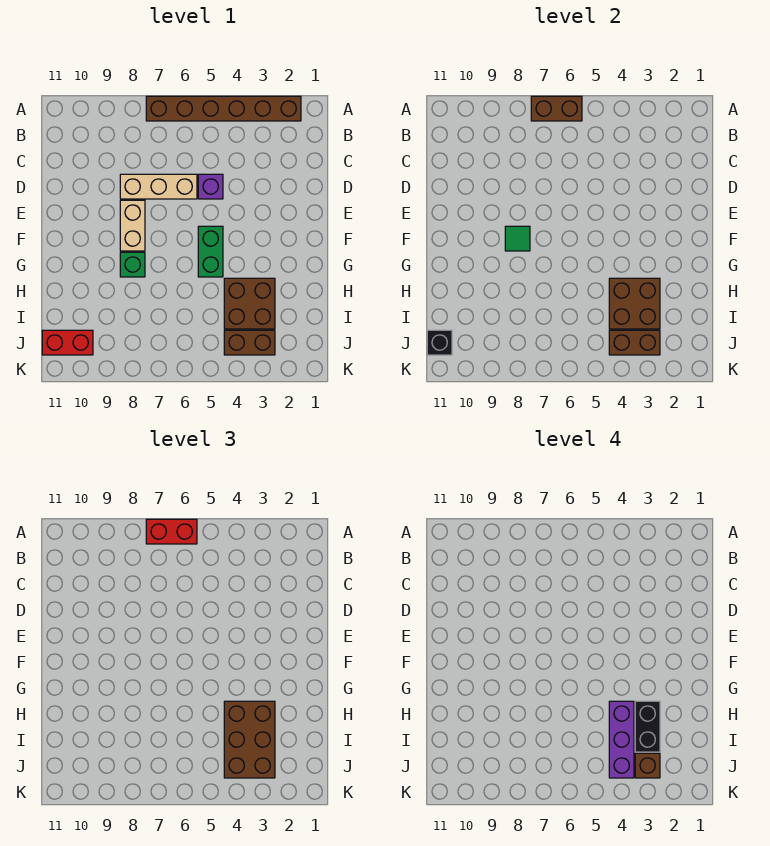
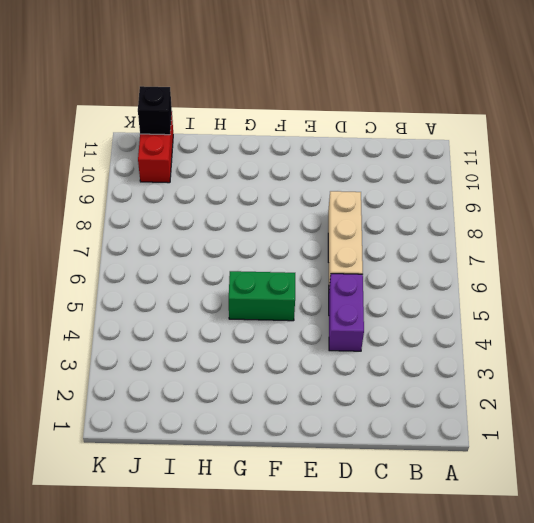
purple brick D4:D5 level 1 -> purple brick D5 level 1
none -> brown brick A2:A7 level 1
none -> tan brick E8:F8 level 1
none -> green brick G8 level 1

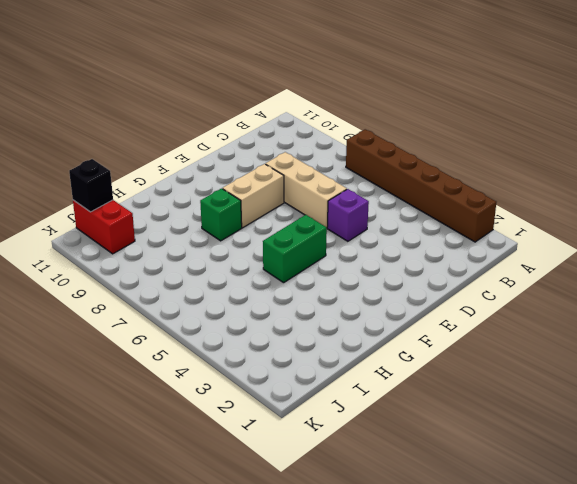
none -> brown brick H3:I4 level 1
none -> brown brick J3:J4 level 1
none -> brown brick A6:A7 level 2

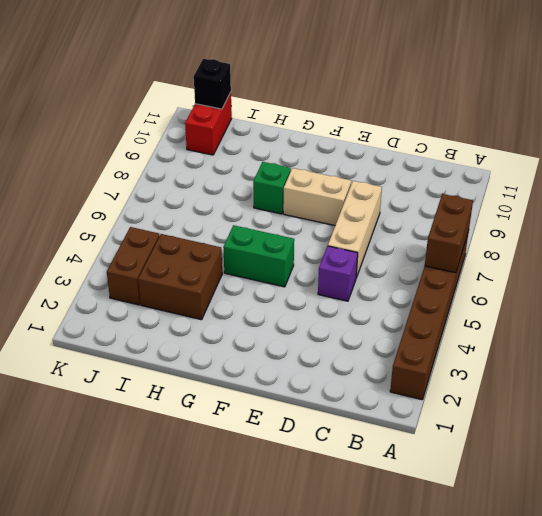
none -> green tile F8 level 2
none -> brown brick H3:I4 level 2
none -> brown brick J3:J4 level 2

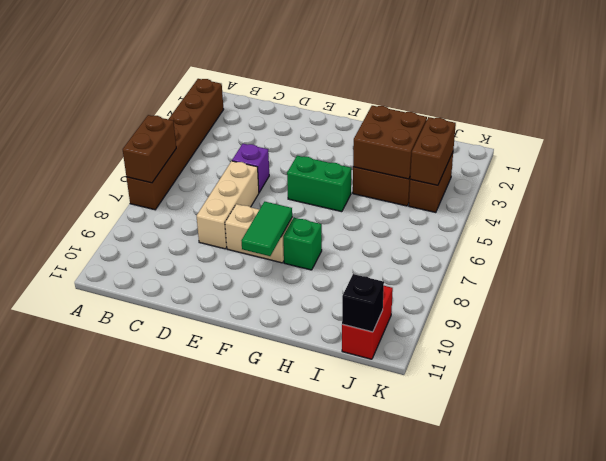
green tile F8:F9 level 2 -> green tile F8 level 2
none -> red brick A6:A7 level 3
none -> brown brick H3:J4 level 3
none -> black brick H3:I3 level 4

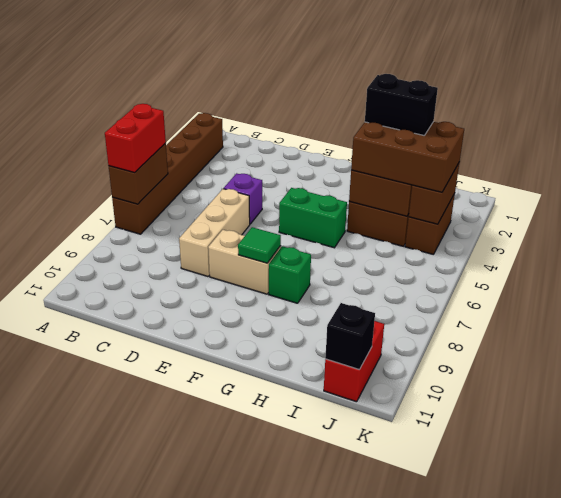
none -> purple brick H4:J4 level 4
none -> brown brick J3 level 4

